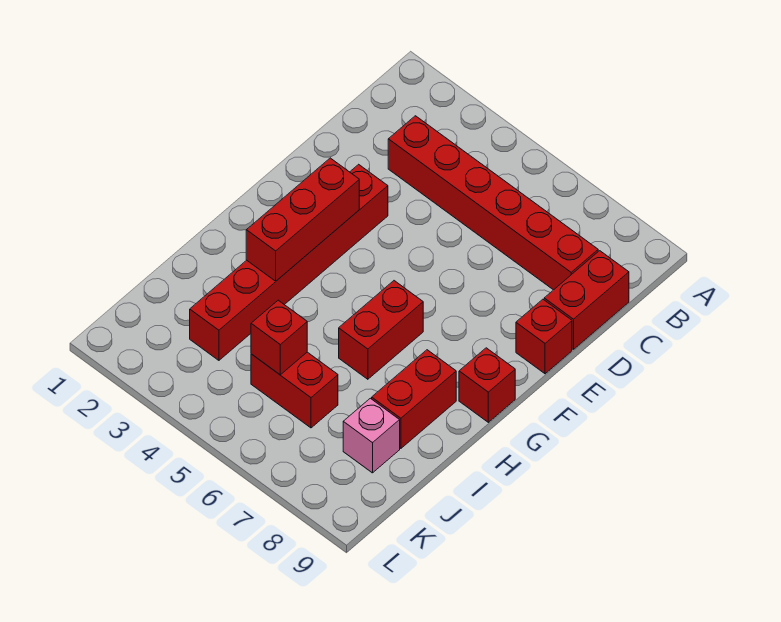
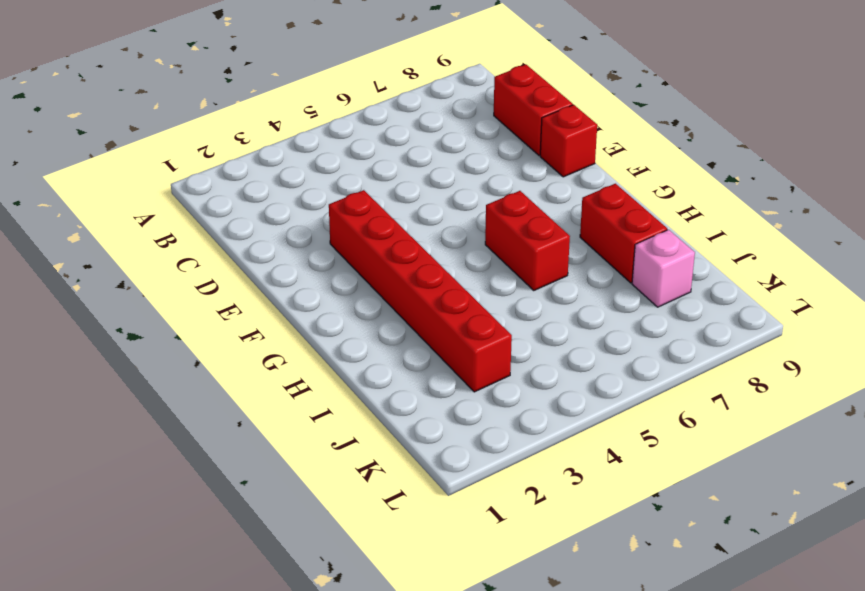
none -> red brick C3:C8 level 1
none -> red brick G9 level 1

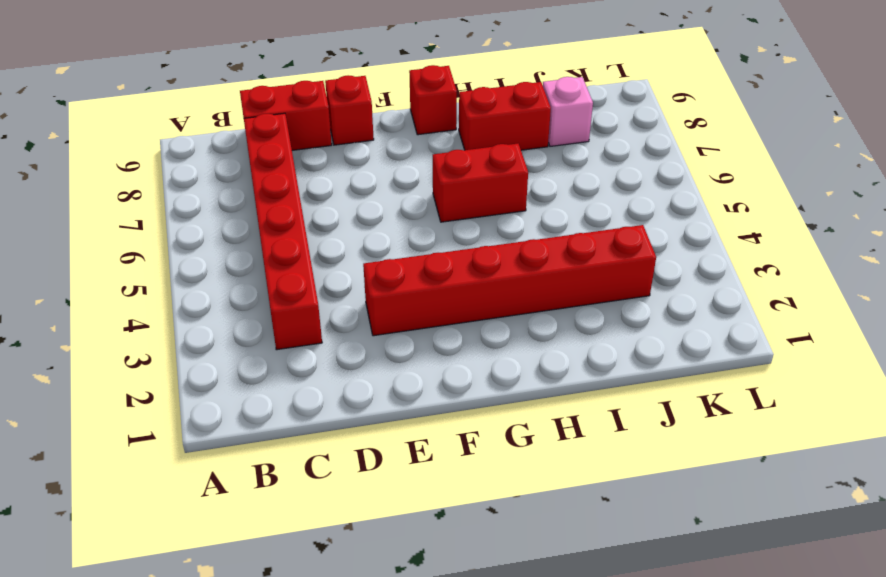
none -> red brick J5:J6 level 1
none -> red brick F3:H3 level 2

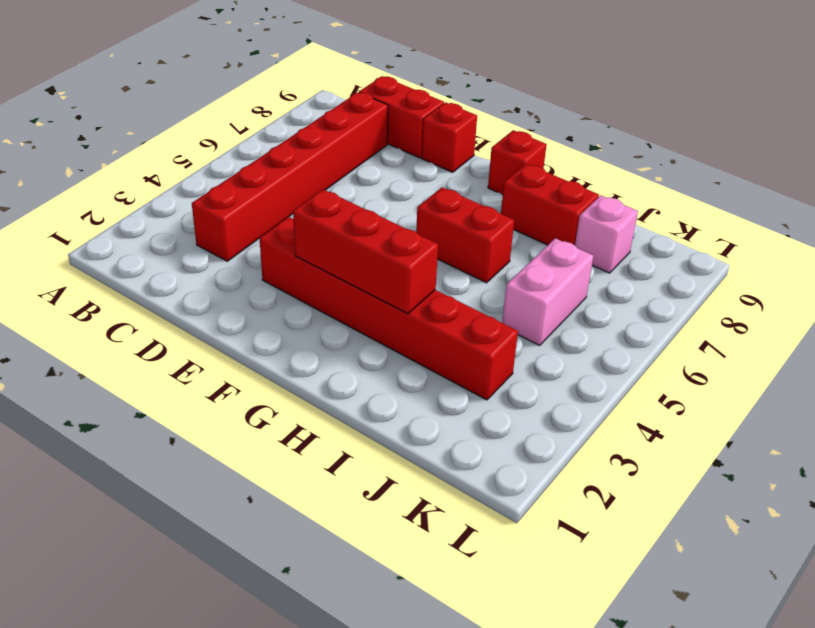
pink brick J5:J6 level 1 -> red brick J5:J6 level 1
none -> red brick J5 level 2

